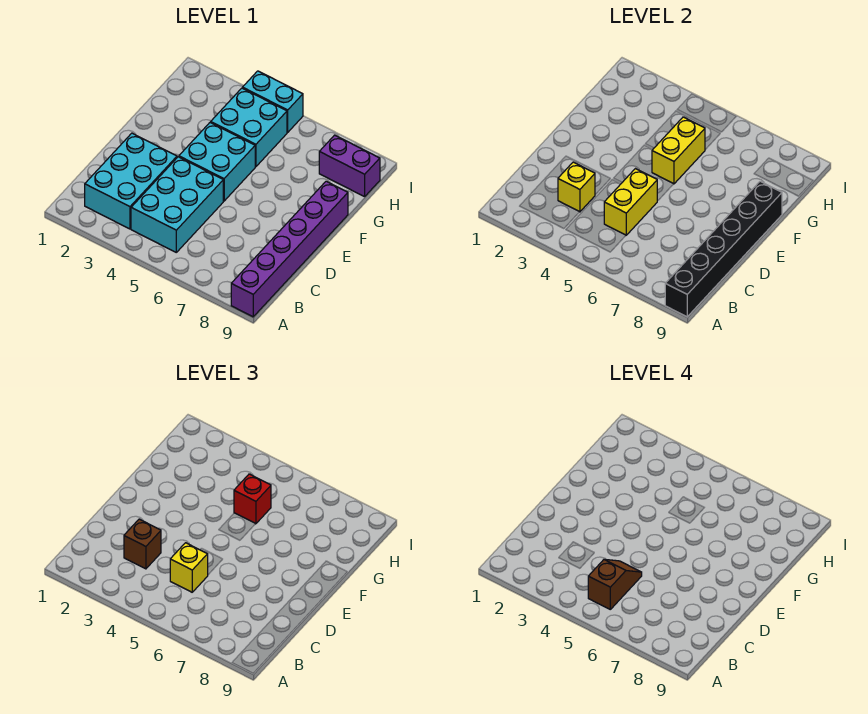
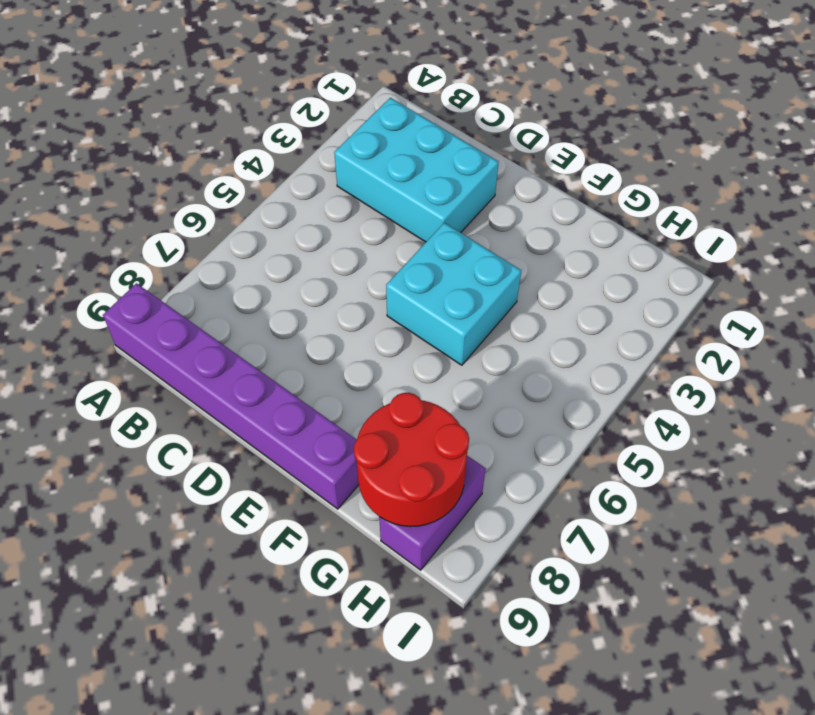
red round brick G8:H9 level 2 -> none
none -> cyan brick B4:D5 level 1
none -> cyan brick G4:H5 level 1
none -> cyan brick I4:I5 level 1

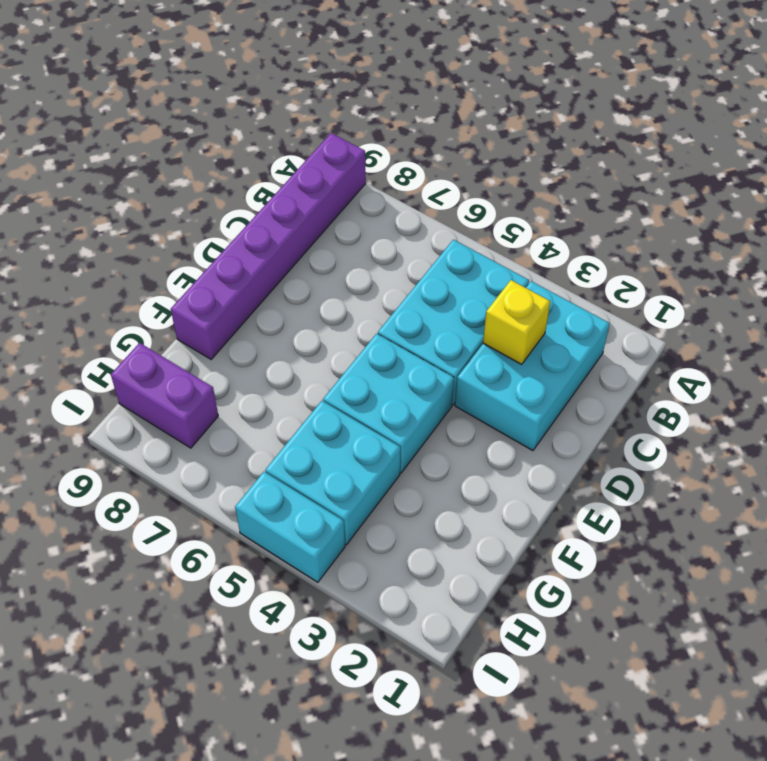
none -> black brick A9:F9 level 2
none -> yellow brick C5:D5 level 2
none -> yellow brick F5:G5 level 2

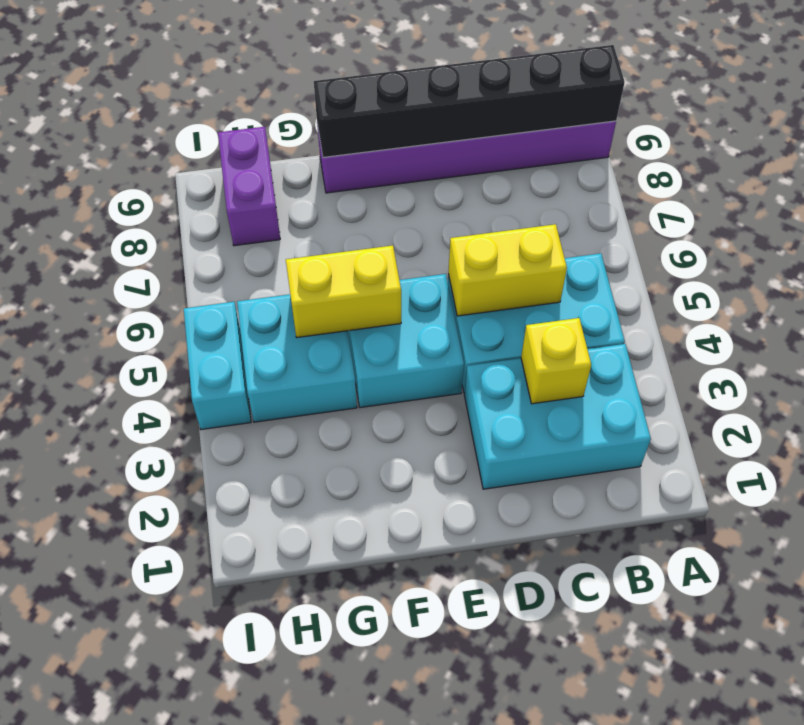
none -> brown brick C3 level 3
none -> yellow brick C5 level 3
none -> red brick G5 level 3

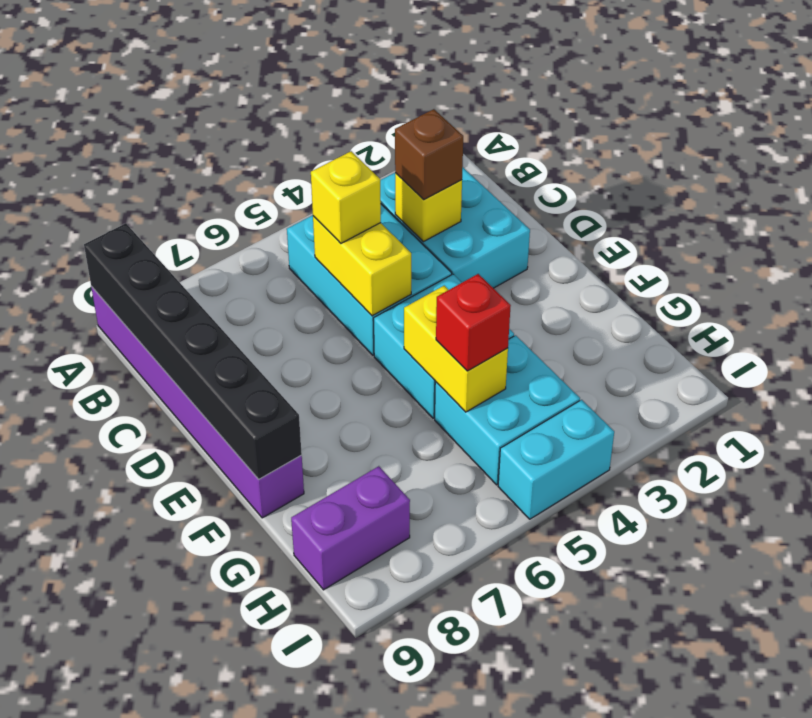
none -> brown slope B5:C5 level 4 top B

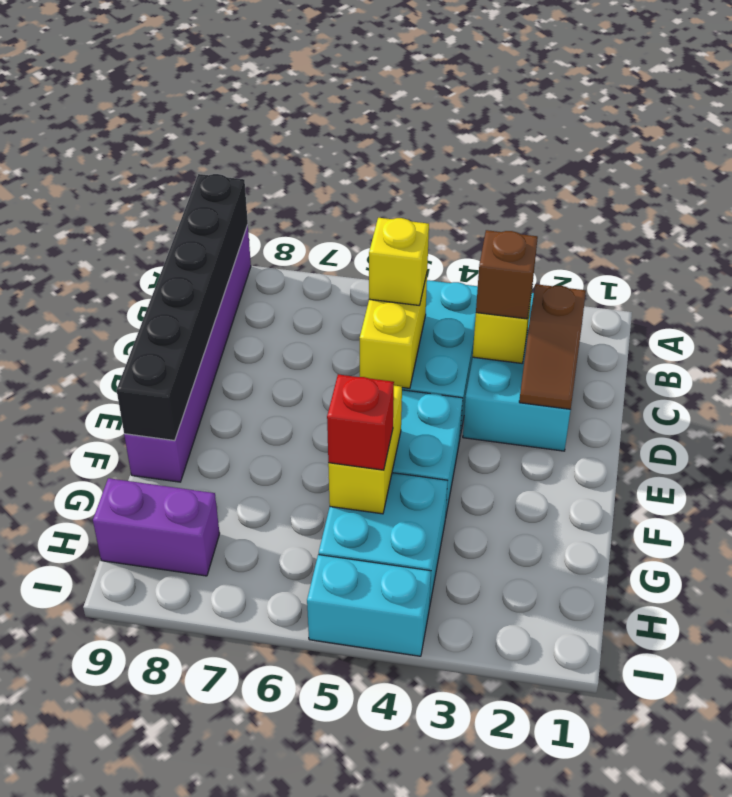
brown slope C2:D2 level 2 top C -> brown slope B5:C5 level 4 top B

